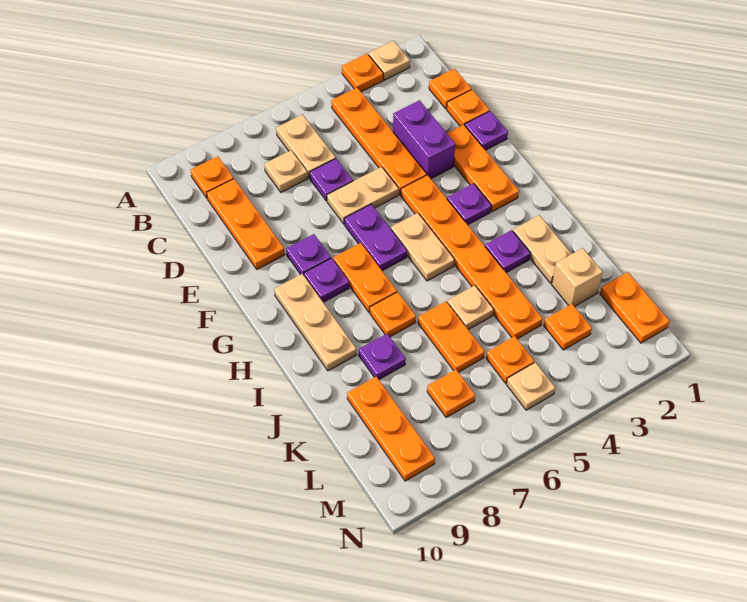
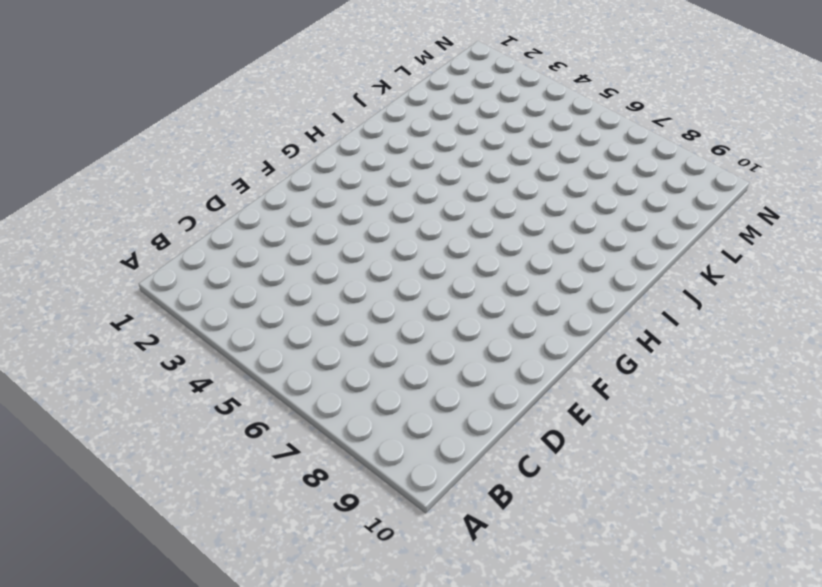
none -> tan plate A2 level 1
none -> orange plate A3 level 1
none -> orange plate B4:E4 level 1
none -> tan plate B6:C6 level 1

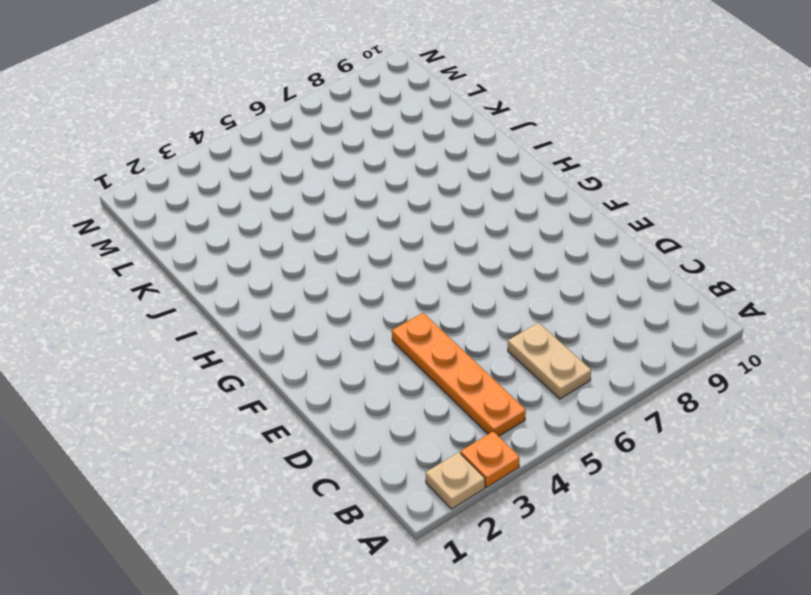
none -> orange plate B9 level 1
none -> orange plate C1 level 1
none -> tan plate C7 level 1
none -> orange plate C9:E9 level 1

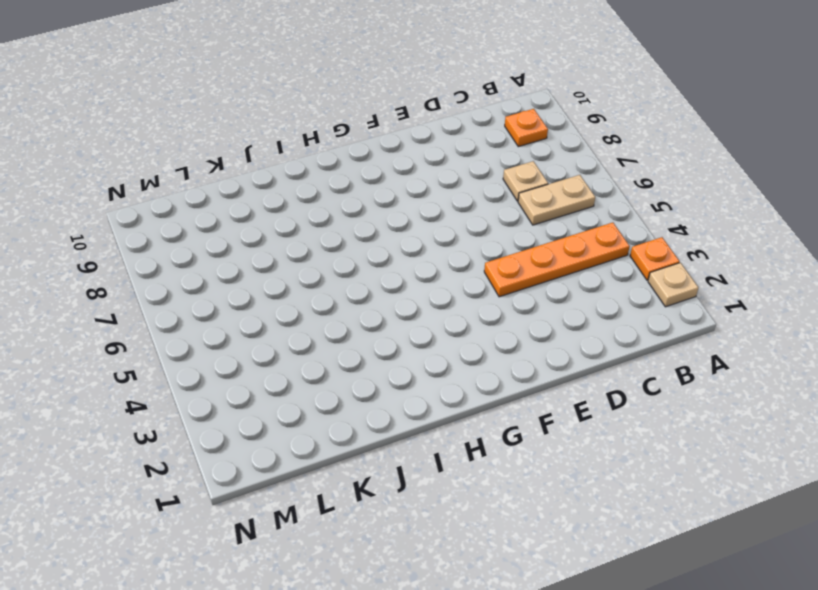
none -> orange plate C1 level 1
none -> orange plate C9:E9 level 1
none -> orange plate D1 level 1
none -> purple brick D3:E3 level 1

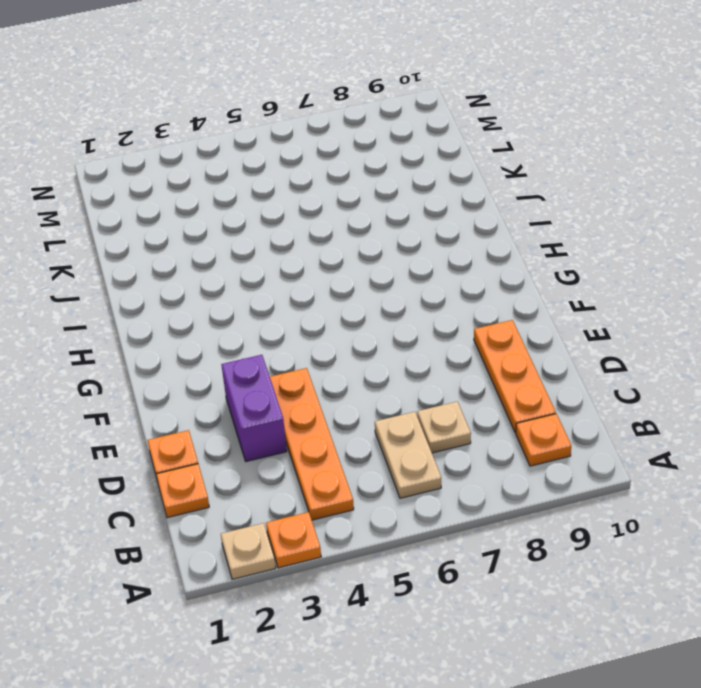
none -> purple plate D6 level 1
none -> purple plate E1 level 1
none -> orange plate E2:G2 level 1
none -> tan plate E5:E6 level 1

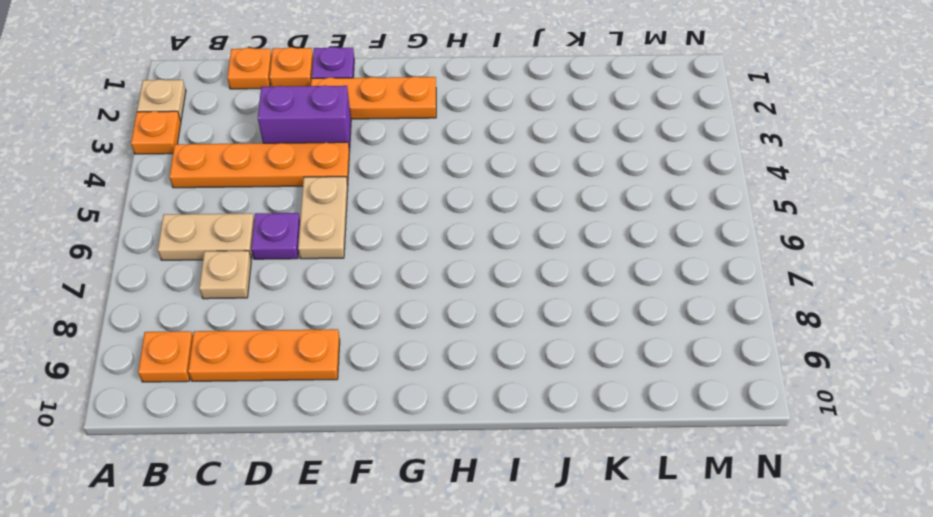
none -> orange plate F4:K4 level 1
none -> purple plate F6:G6 level 1
none -> purple plate F8 level 1
none -> purple plate G3 level 1

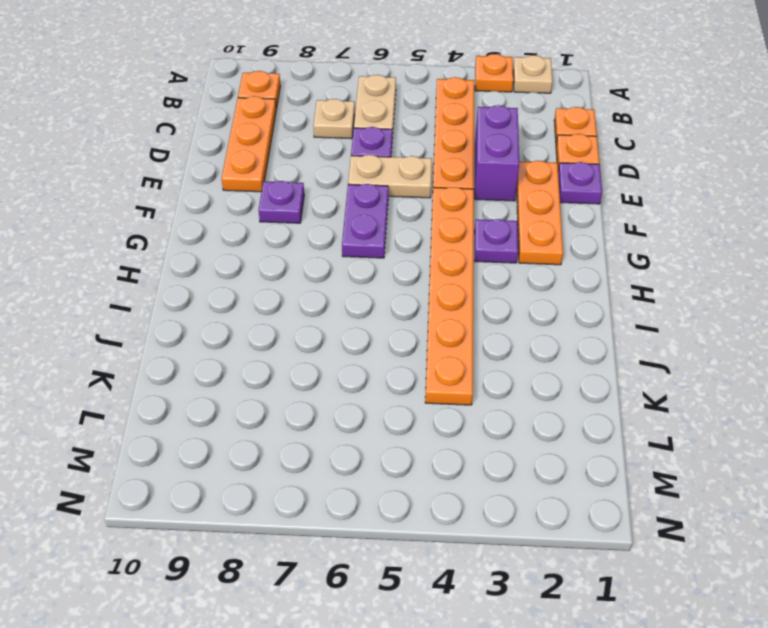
none -> tan plate G5:H5 level 1
none -> orange plate G7:H7 level 1
none -> purple plate G8 level 1
none -> tan plate G9:I9 level 1

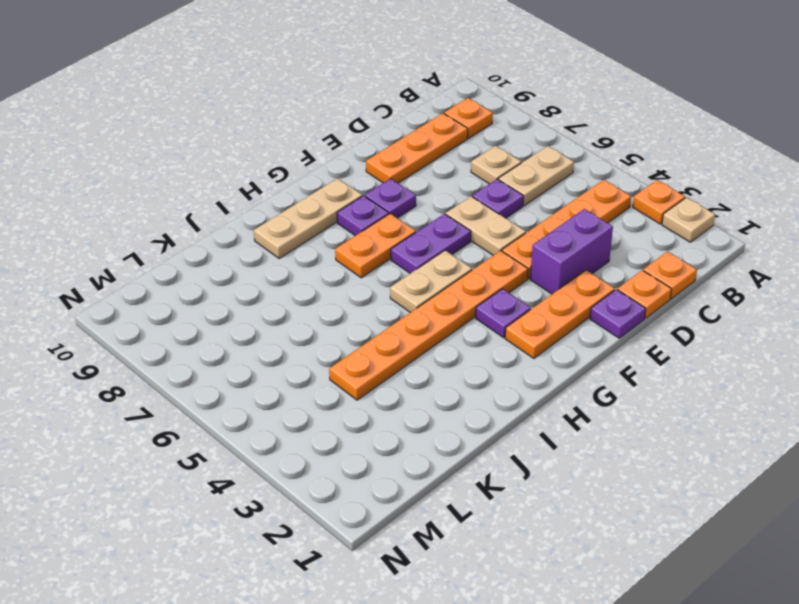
none -> tan plate I2:J2 level 1
none -> purple plate I3 level 1
none -> orange plate I7 level 1
none -> tan plate J5 level 1

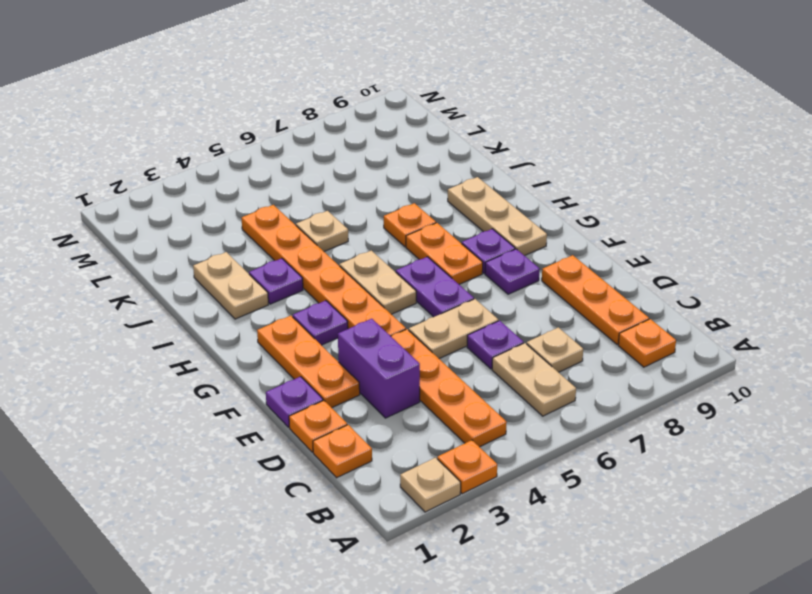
none -> orange plate J6:K6 level 1
none -> purple plate J8 level 1
none -> tan brick K2 level 1
none -> orange plate K9:M9 level 1

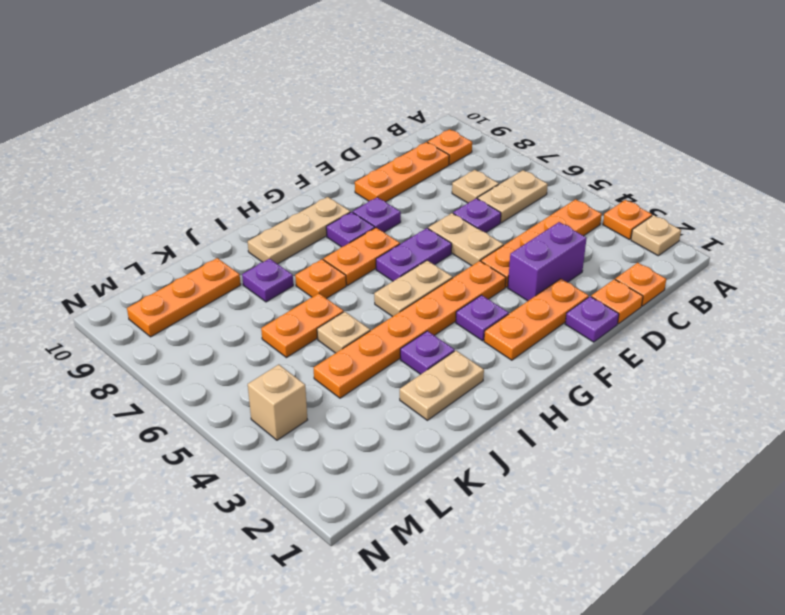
tan brick M4 level 1 -> tan brick K2 level 1
none -> orange plate L1:M1 level 1
none -> orange plate L3 level 1
none -> orange plate L5 level 1
none -> orange plate L7 level 1

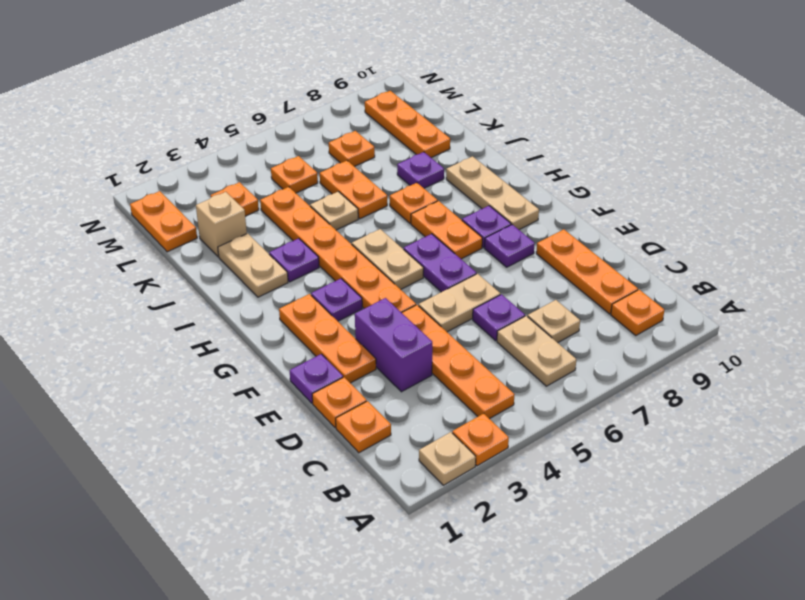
none -> tan plate M5 level 1

